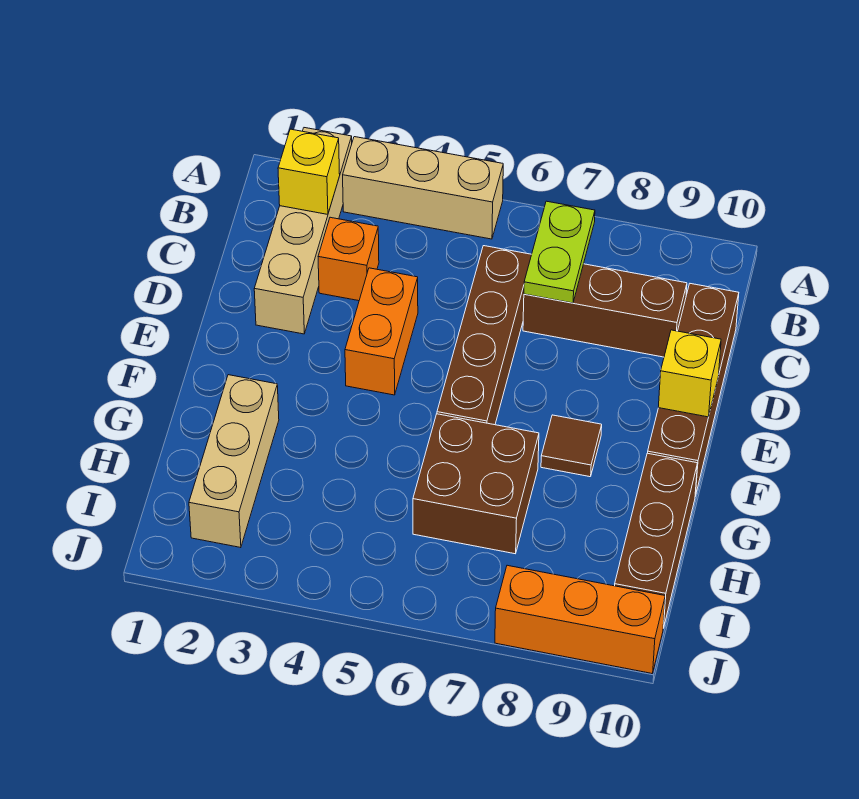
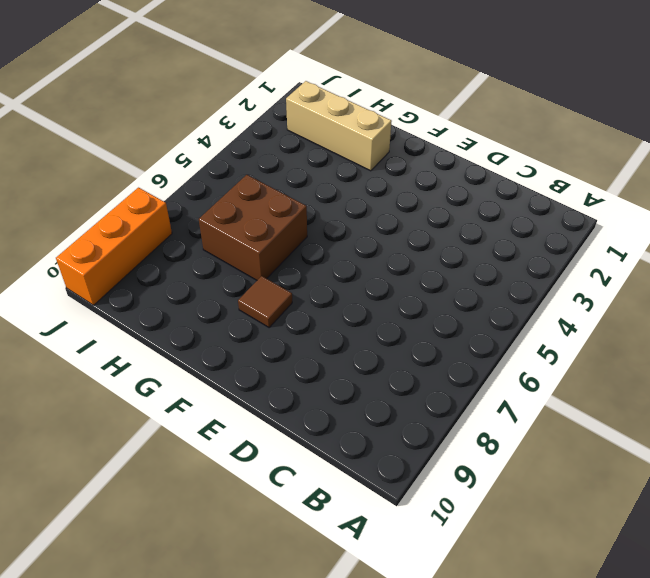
none -> tan brick A2:D2 level 1
none -> tan brick A3:A5 level 1
none -> orange brick C3 level 1

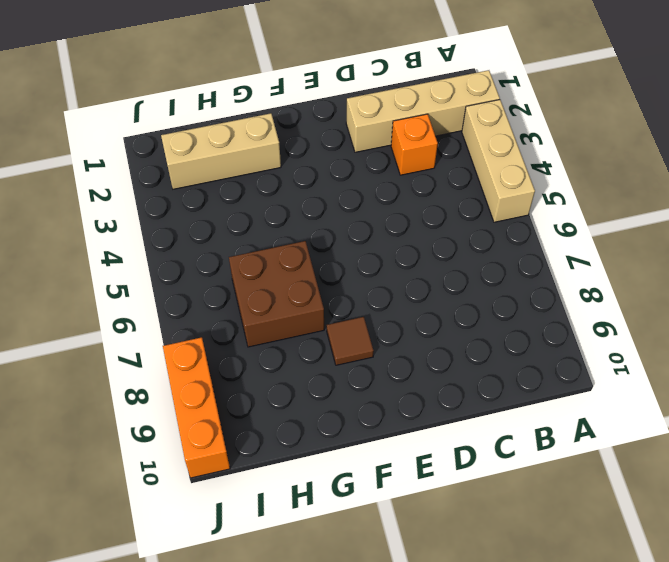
none -> brown brick C6:F6 level 1
none -> brown brick C7:C9 level 1
none -> brown brick C10:F10 level 1

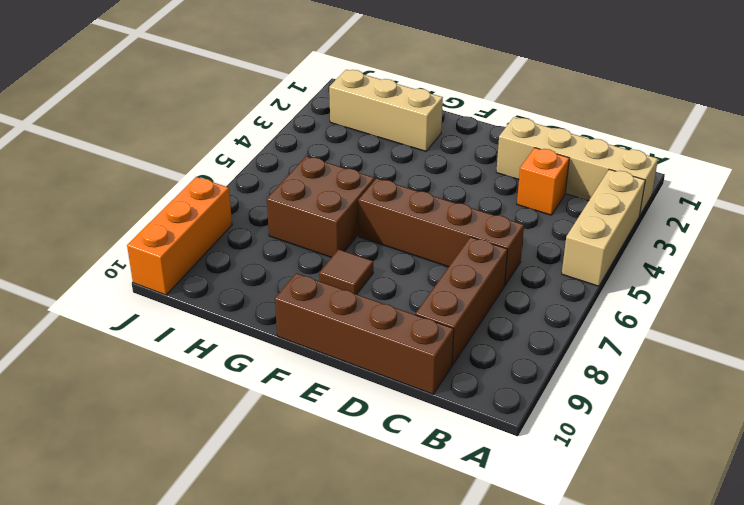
none -> orange brick D4:E4 level 1
none -> brown brick G10:I10 level 1
none -> yellow brick B2 level 2

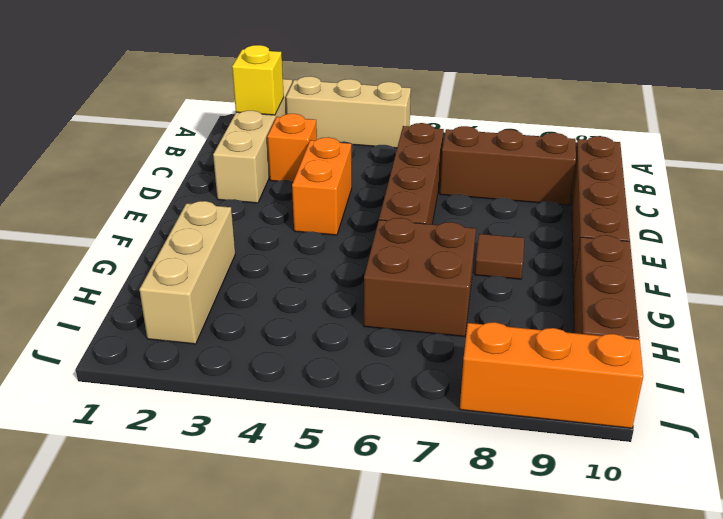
none -> lime plate B7:C7 level 2
none -> yellow brick E10 level 2

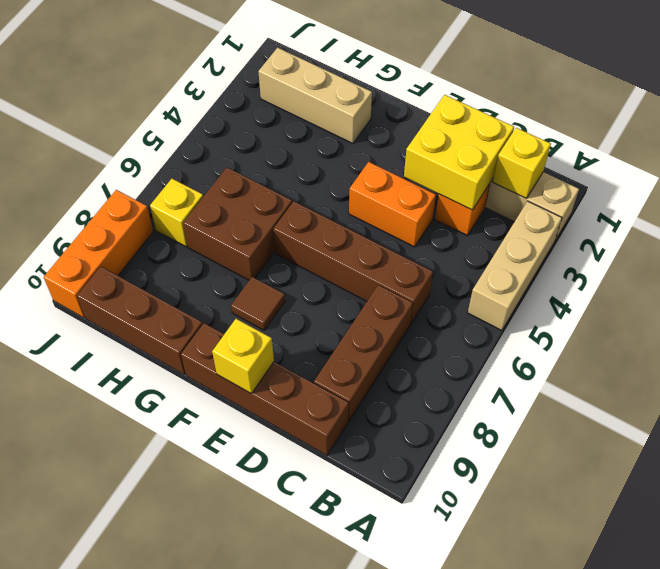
yellow brick C2:D3 level 2 -> none
yellow brick I7 level 1 -> none
none -> lime plate B7:C7 level 2

